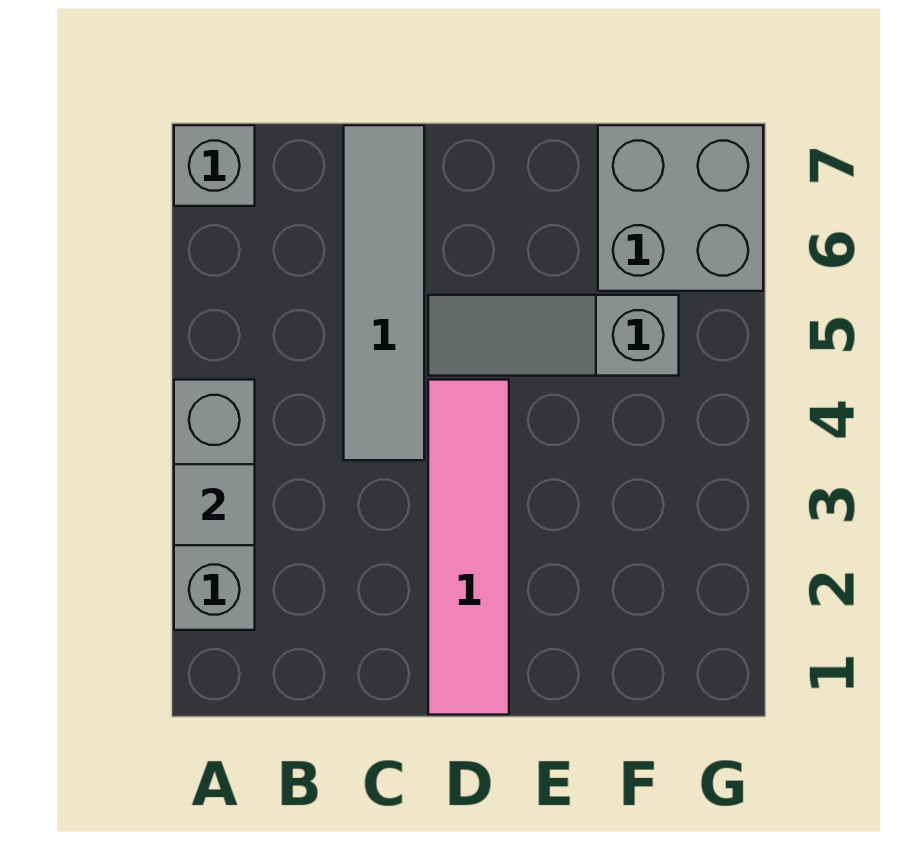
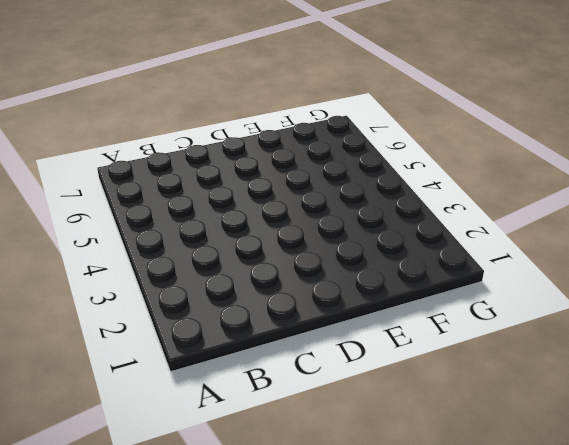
none -> grey brick A2:A4 level 1
none -> grey brick A7 level 1

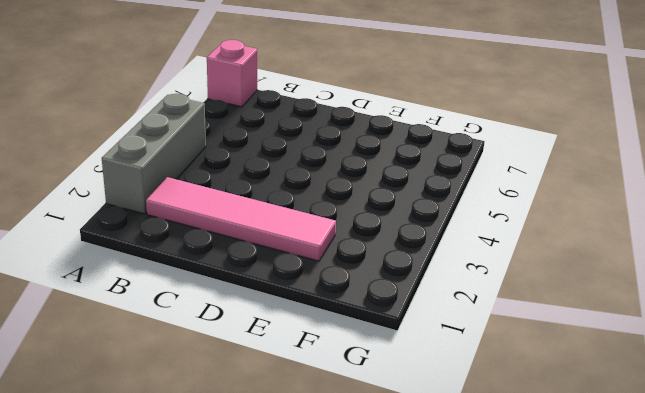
pink brick A7 level 1 -> grey brick A7 level 1
pink tile B2:E2 level 1 -> pink tile D1:D4 level 1
none -> grey tile C4:C7 level 1
none -> grey slope D5:F5 level 1 top F

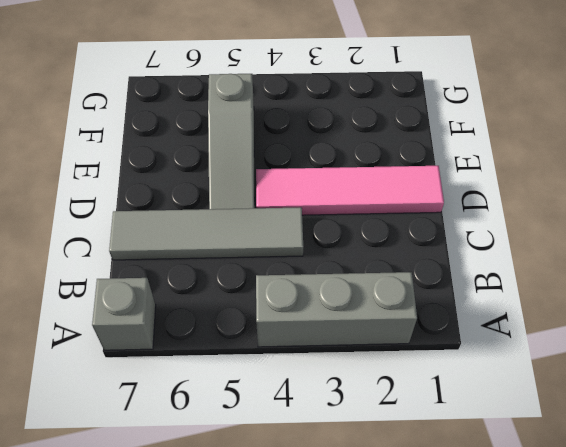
none -> grey brick F6:G7 level 1
none -> grey tile A3 level 2

